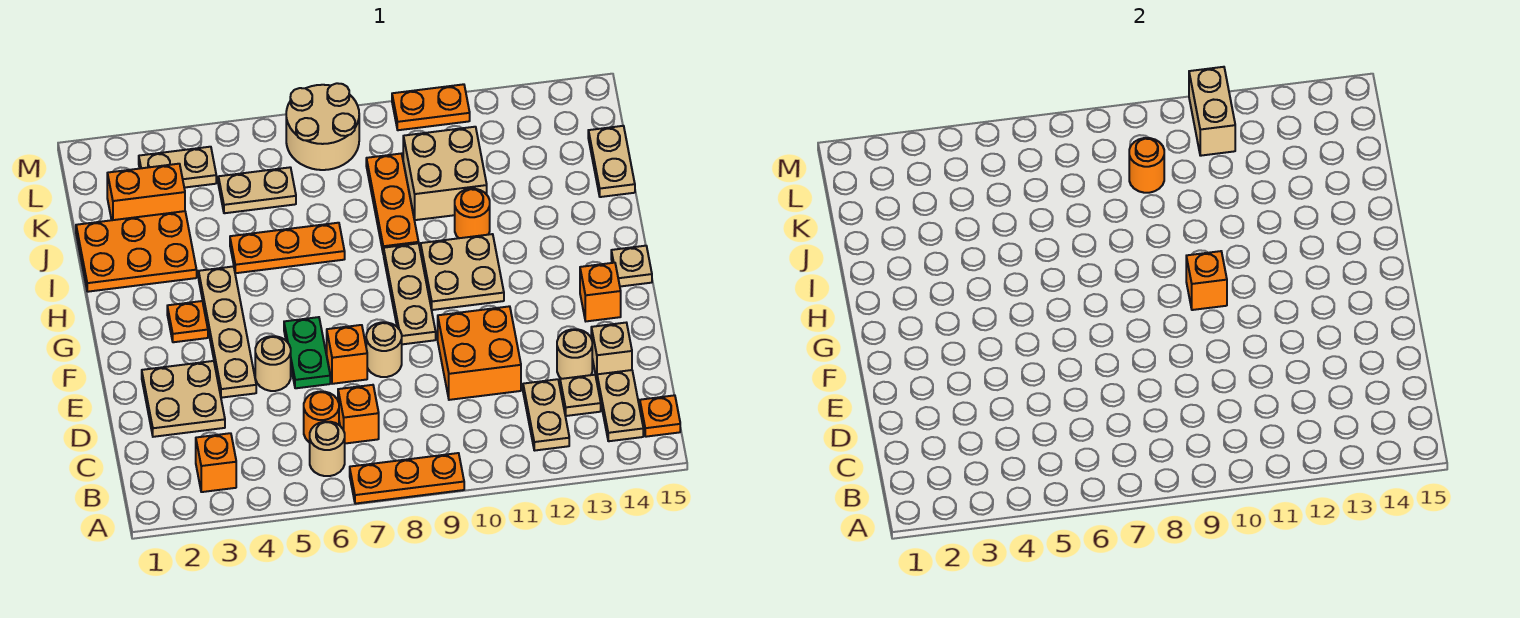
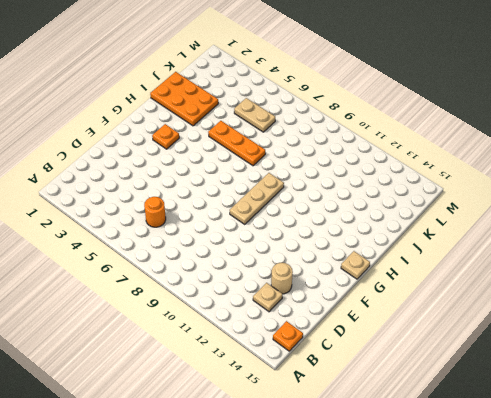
none -> orange plate A7:A9 level 1
none -> orange brick B3 level 1
none -> tan round brick B6 level 1
none -> tan plate B12:C12 level 1

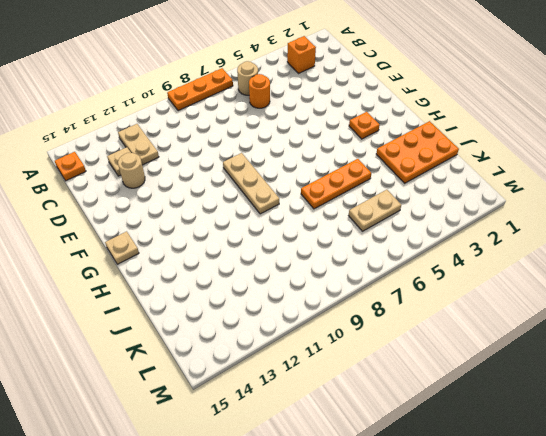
none -> tan plate B14:C14 level 1
none -> orange brick C7 level 1
none -> tan plate D2:E3 level 1
none -> orange brick D10:E11 level 1

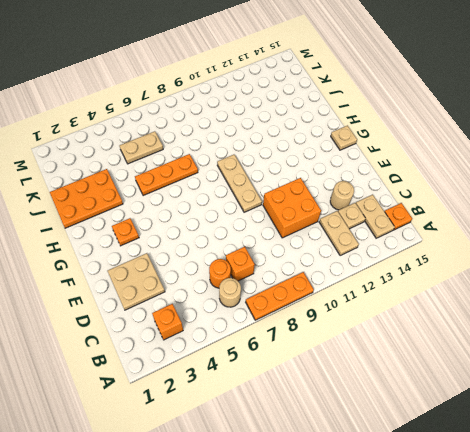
none -> tan brick D14 level 1
none -> tan plate E4:H4 level 1
none -> tan round brick E5 level 1
none -> green plate E6:F6 level 1

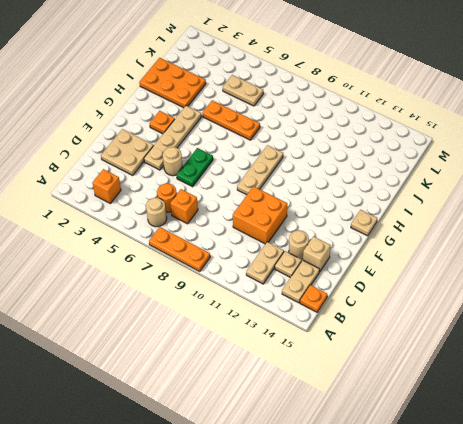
none -> orange brick E7 level 1
none -> tan round brick E8 level 1
none -> orange brick F14 level 1
none -> tan plate G10:H11 level 1

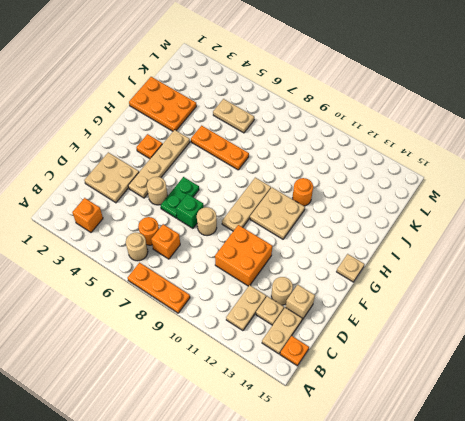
green brick E7 level 1 -> orange brick E7 level 1
none -> orange brick F14 level 1
none -> orange plate I9:K9 level 1
none -> tan brick J10:K11 level 1
none -> tan plate J15:K15 level 1

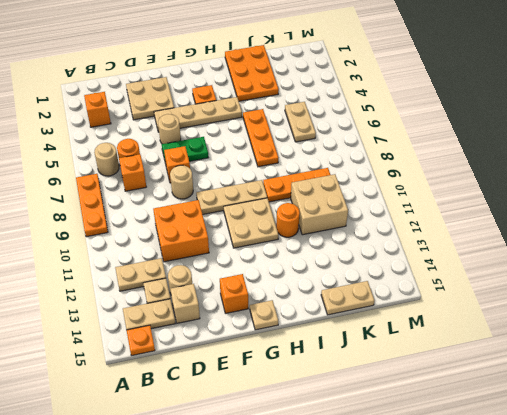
none -> orange brick K2:K3 level 1
none -> tan plate L3:L4 level 1
none -> tan round brick L7:M8 level 1
none -> orange plate M10:M11 level 1

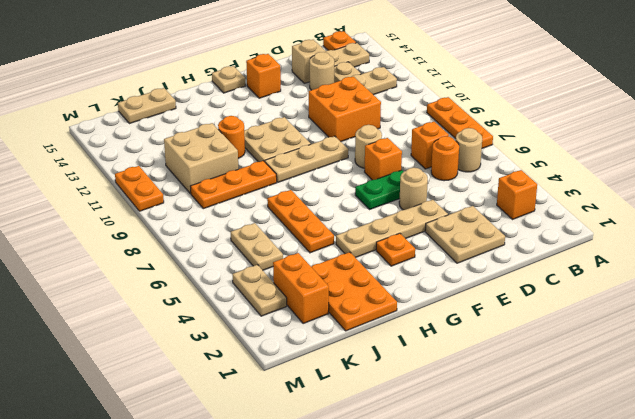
none -> tan round brick L7:M8 level 1
none -> orange brick G10 level 2
none -> orange round brick K9 level 2
none -> tan brick L11:M11 level 2

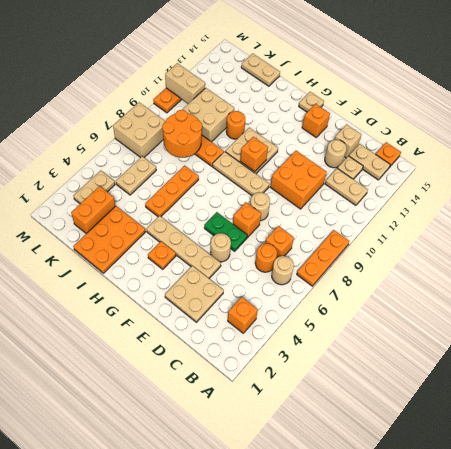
orange round brick J8:K9 level 2 -> orange round brick K9 level 2
tan brick L7:M8 level 1 -> tan round brick L7:M8 level 1

